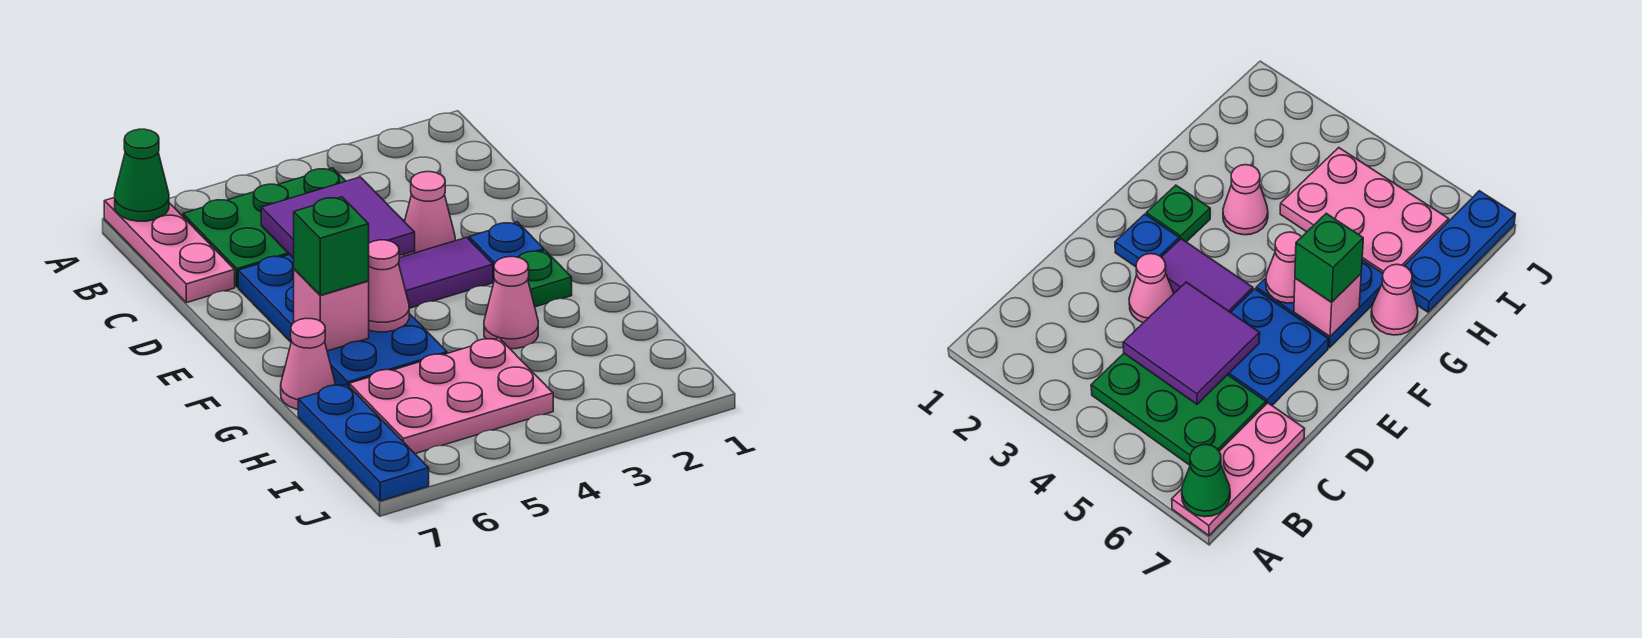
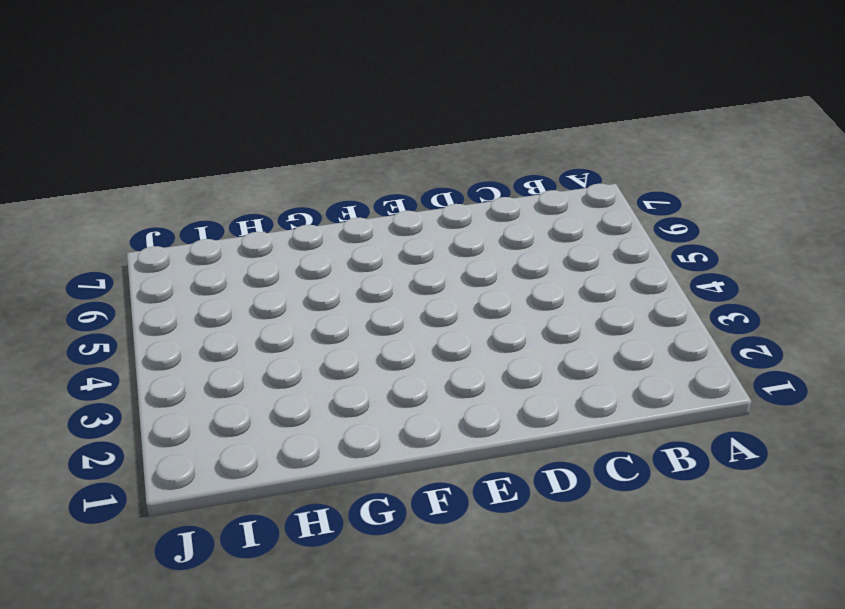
none -> pink plate A7:C7 level 1
none -> green plate B4:C6 level 1
none -> pink cone D3 level 1

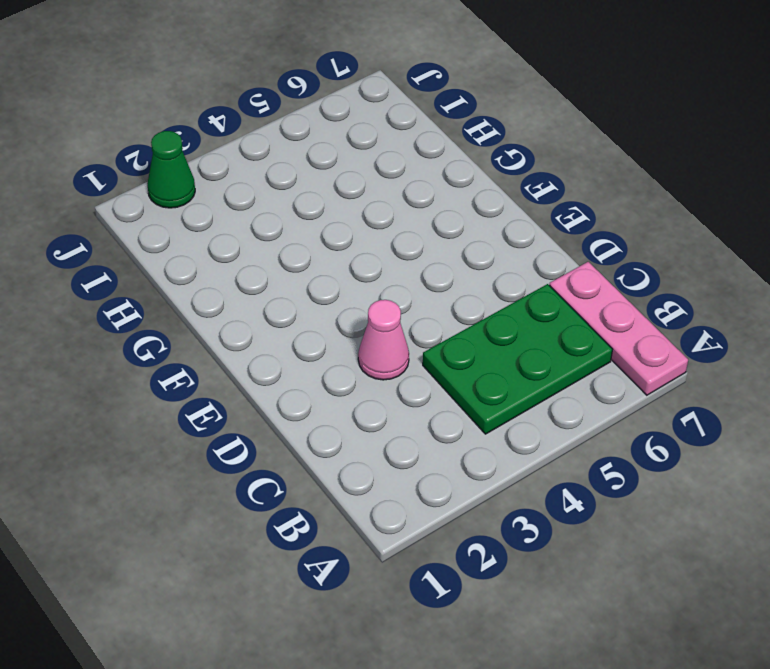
green cone J2 level 1 -> green cone A7 level 2
none -> blue plate D5:E6 level 1
none -> blue plate E2 level 1
none -> purple tile E3:E4 level 1

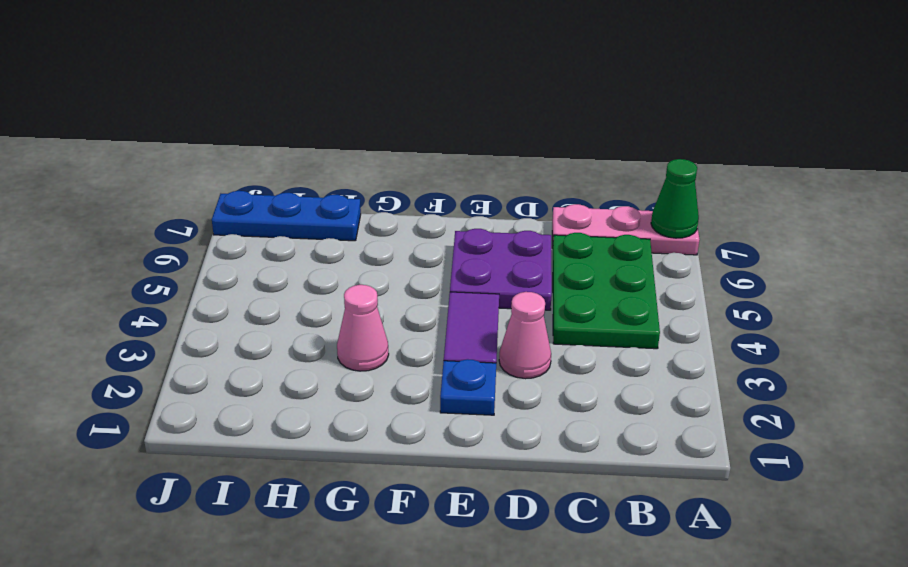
purple plate D5:E6 level 1 -> blue plate D5:E6 level 1
none -> green plate F2 level 1
none -> blue plate F5:G6 level 1
none -> pink cone G7 level 1

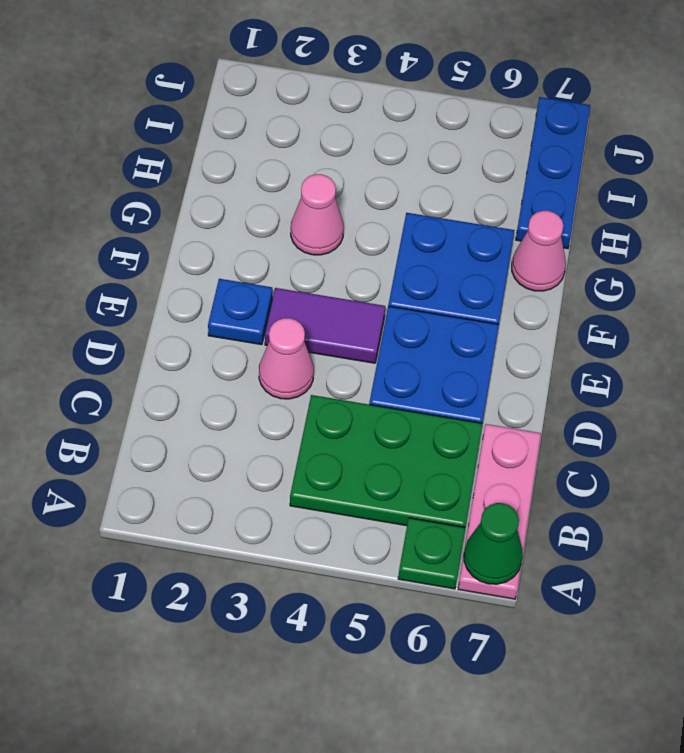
green plate A6 level 1 -> green plate F2 level 1
none -> pink plate H4:I6 level 1
none -> purple tile C4:D5 level 2
none -> pink cone F5 level 2

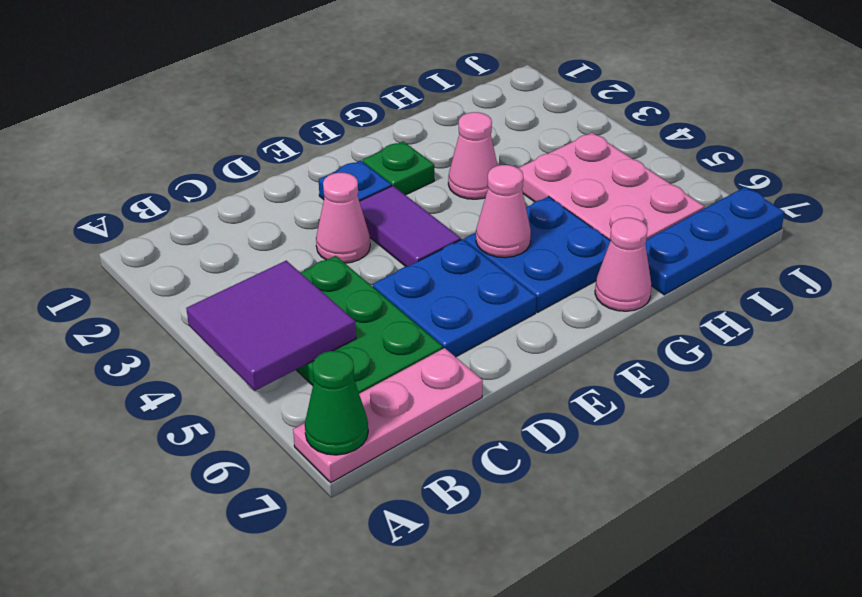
purple tile A4:B5 level 2 -> purple tile C4:D5 level 2
none -> pink brick F6 level 2
none -> green brick F6 level 3

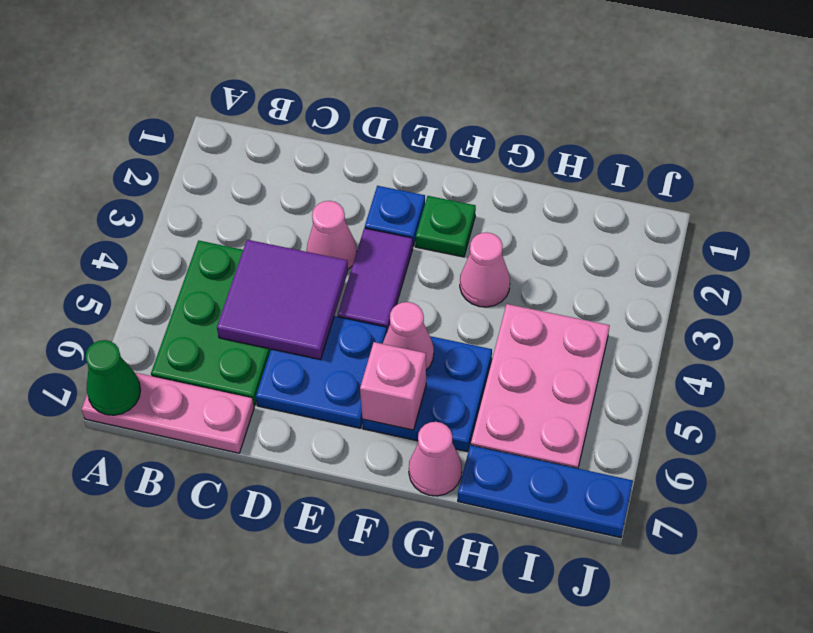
none -> green brick F6 level 3

